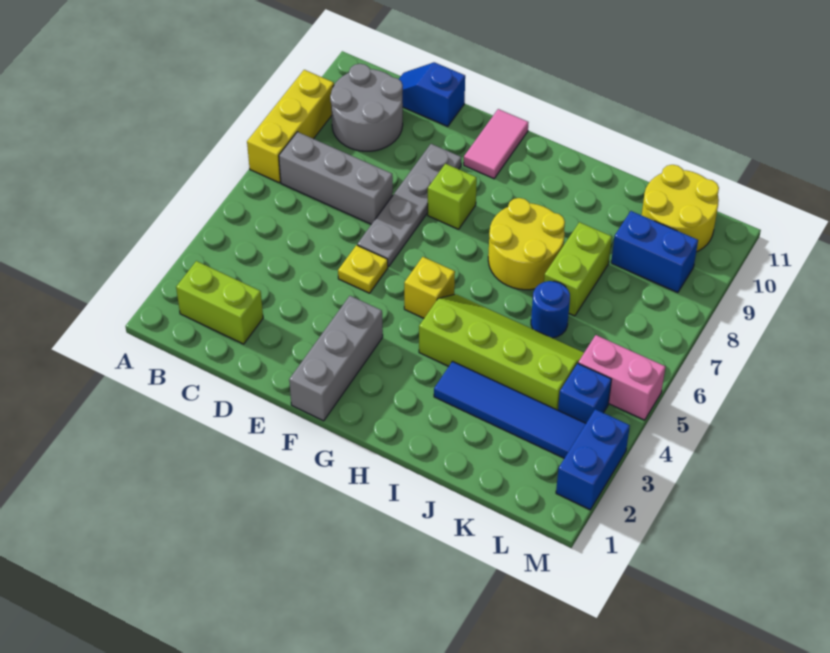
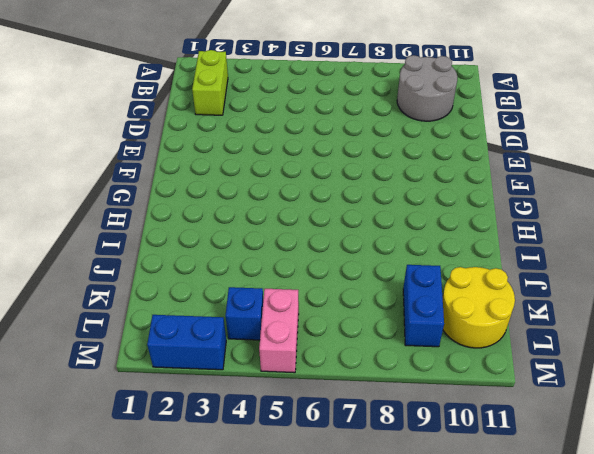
none -> yellow brick A7:A9 level 1
none -> grey brick B7:D7 level 1
none -> blue slope C11:D11 level 1 top D

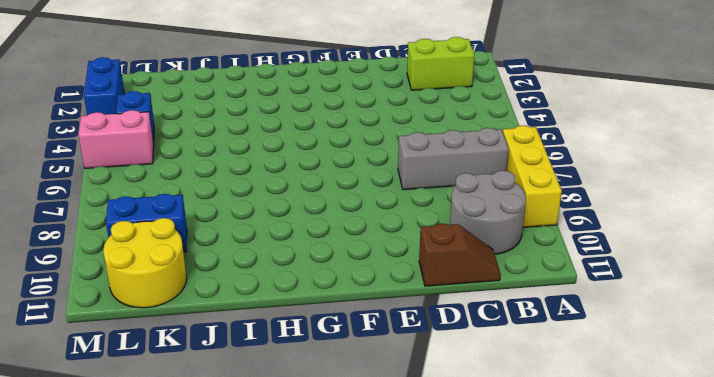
brown slope C11:D11 level 1 top D -> blue slope C11:D11 level 1 top D
none -> yellow plate E5 level 1
none -> grey plate E6:E9 level 1
none -> grey brick F1:F3 level 1

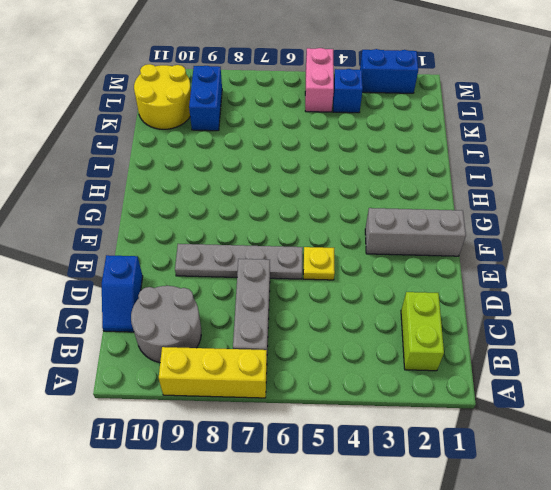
none -> lime brick F8 level 1
none -> pink tile F10:F11 level 1
none -> yellow brick G5 level 1

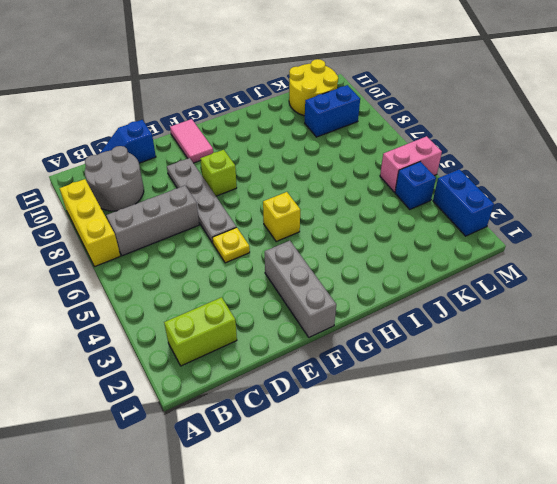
none -> lime slope H4:K5 level 1 top 4
none -> yellow round brick H7:I8 level 1
none -> blue tile I3:L3 level 1

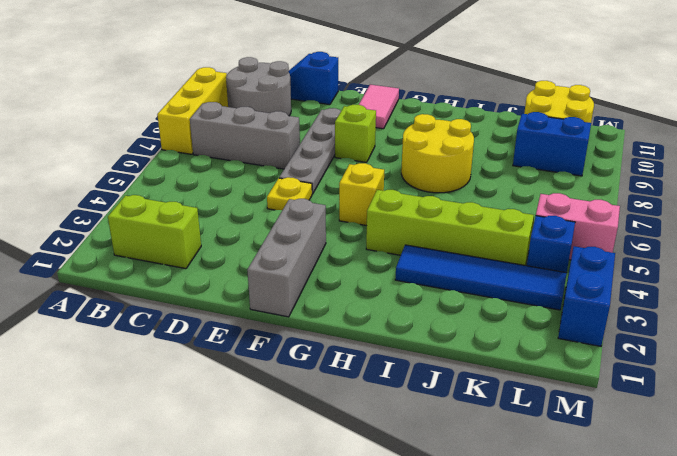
none -> blue round brick J6 level 1
none -> lime brick J7:J8 level 1

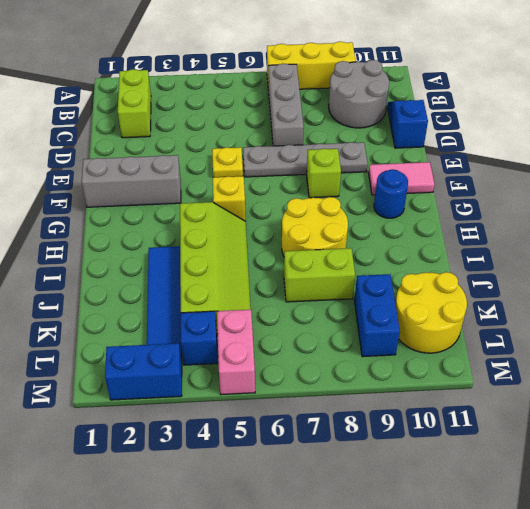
blue round brick G10 level 1 -> blue round brick J6 level 1

